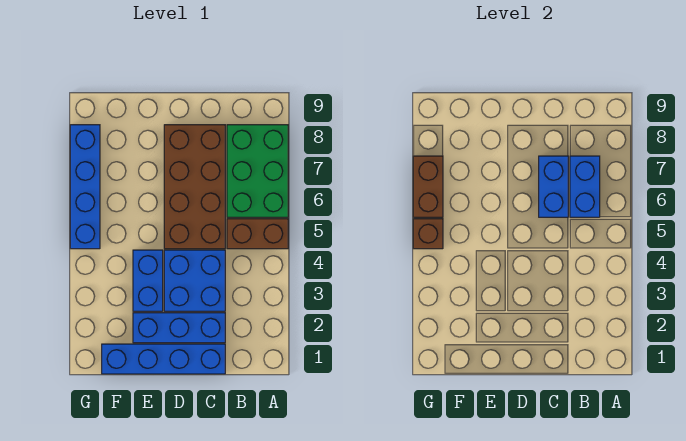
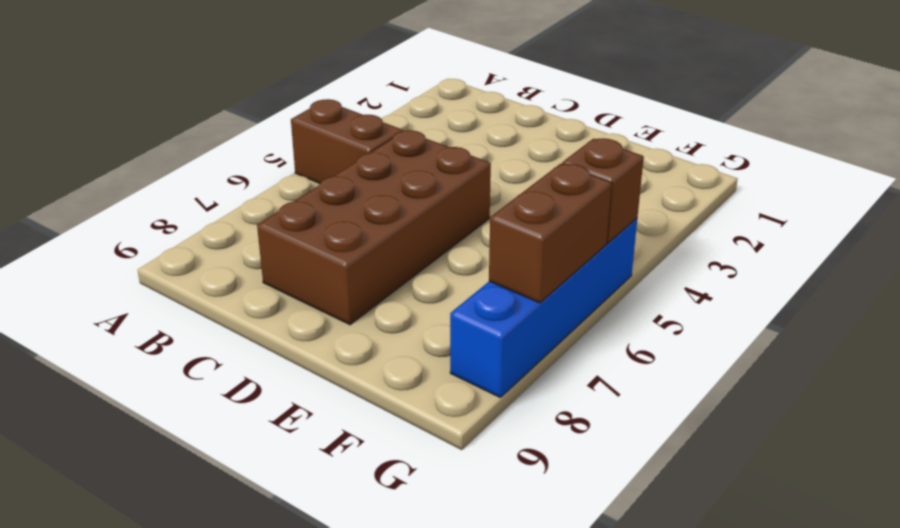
none -> green brick A6:B8 level 1
none -> blue brick C1:F1 level 1
none -> blue brick C2:E2 level 1

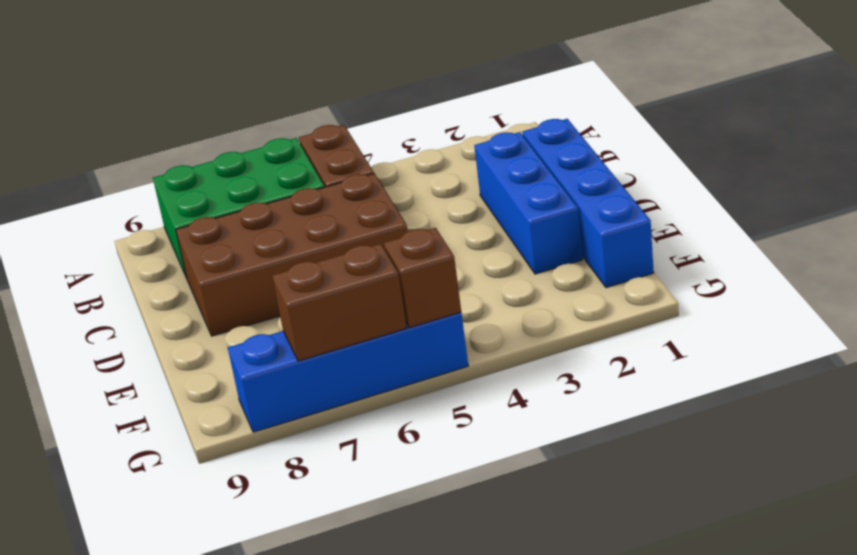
none -> blue brick C3:D4 level 1
none -> blue brick E3:E4 level 1
none -> blue brick B6:B7 level 2

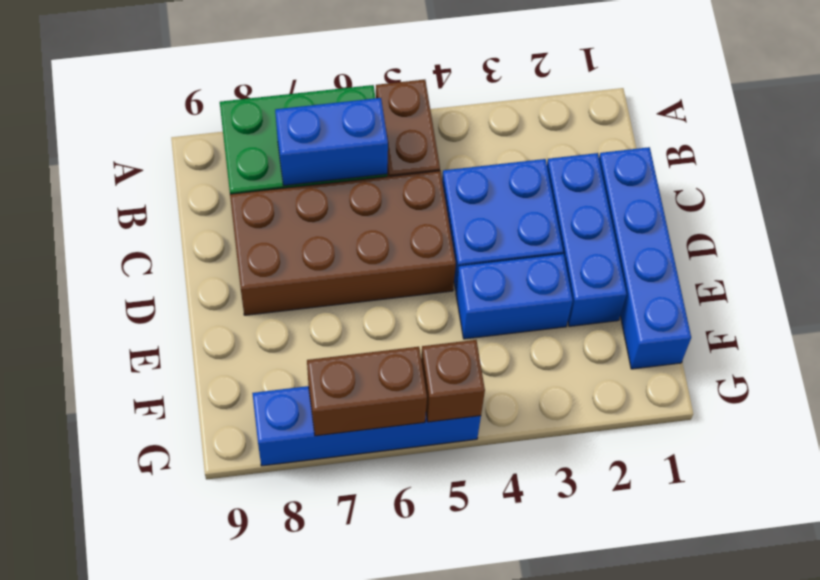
none -> blue brick C6:C7 level 2

